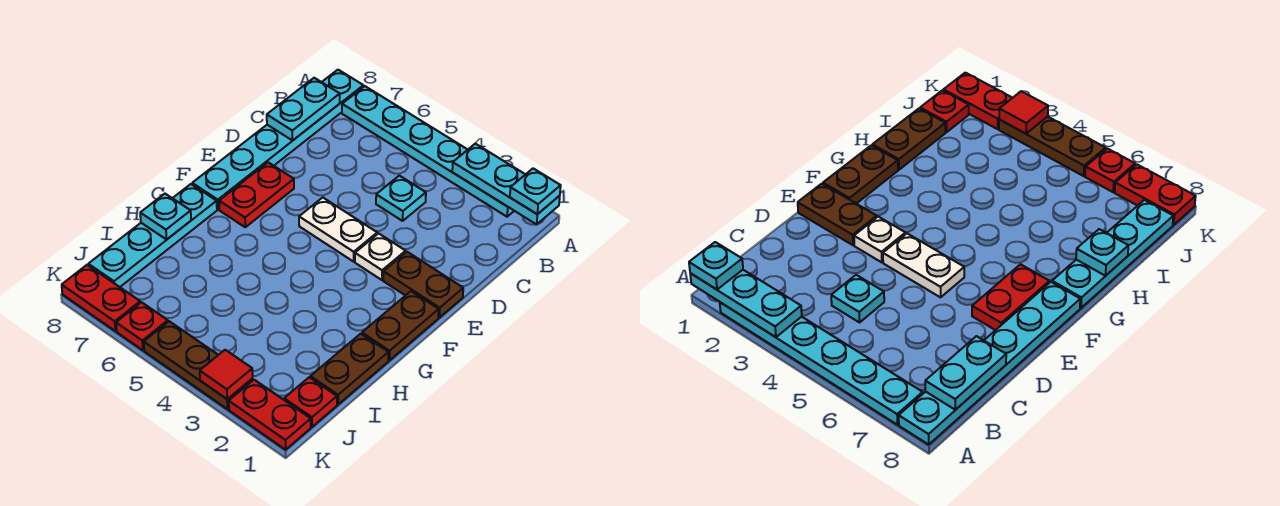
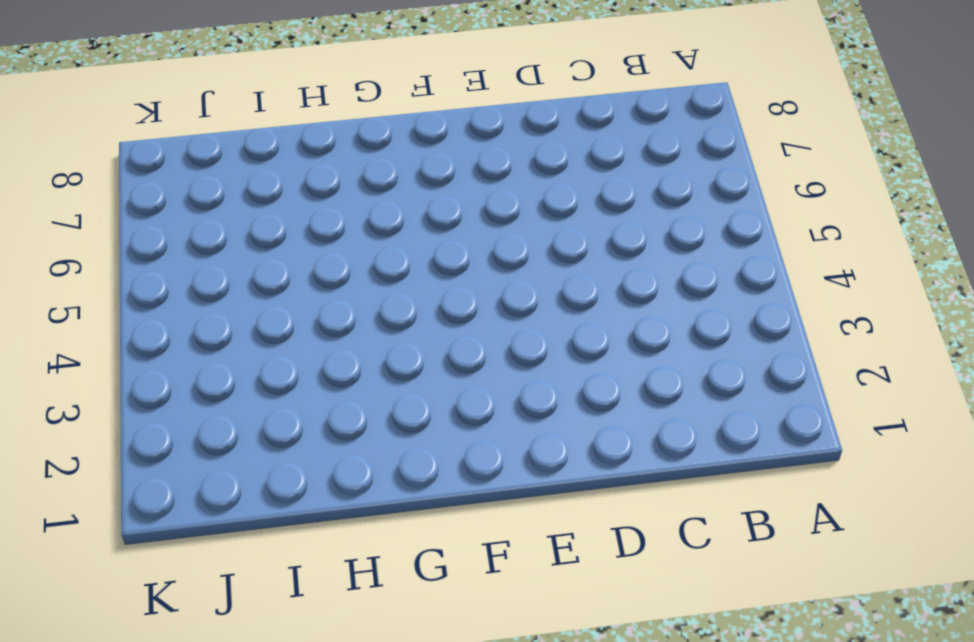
none -> cyan plate A2:A7 level 1
none -> cyan plate A8:F8 level 1
none -> cyan plate C4 level 1

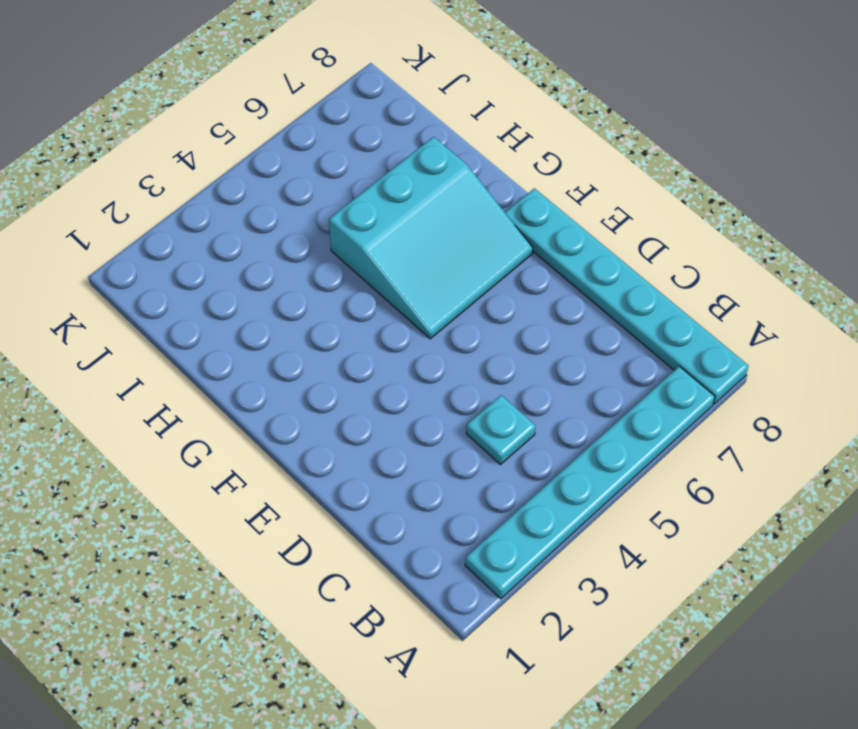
cyan slope F5:H7 level 1 top H -> red plate E7:F7 level 1
none -> brown plate E1:E2 level 1
none -> white plate E3 level 1
none -> white plate E4:E5 level 1

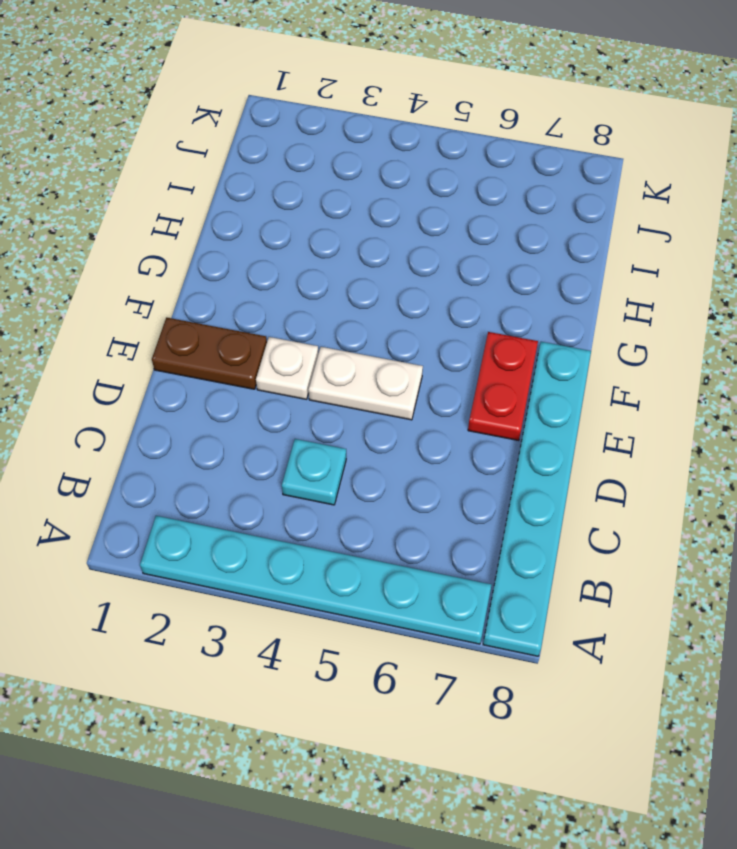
none -> brown plate F1:G1 level 1
none -> cyan plate G8:J8 level 1
none -> brown plate H1:I1 level 1

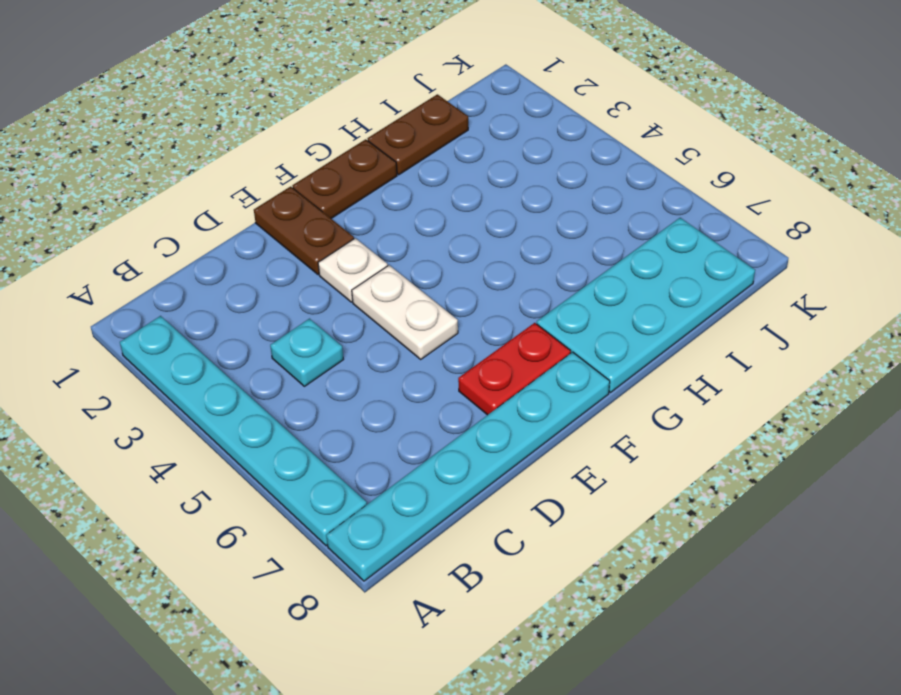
cyan plate G7:J8 level 1 -> cyan plate G8:J8 level 1
none -> red plate J1 level 1
none -> red plate K1:K2 level 1
none -> brown plate K3:K5 level 1

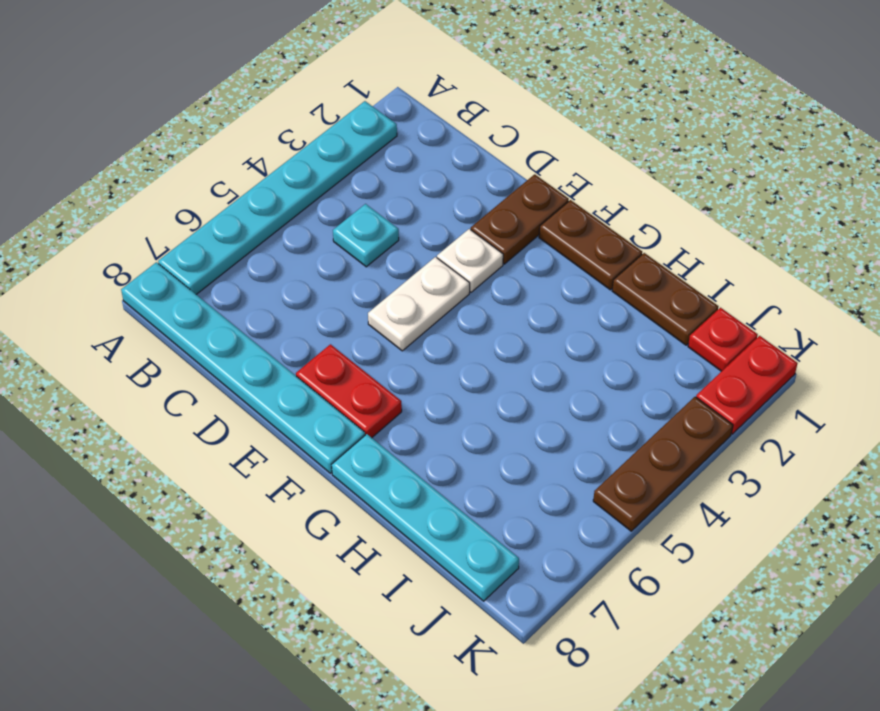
none -> red plate K6 level 1
none -> red plate K7:K8 level 1
none -> cyan plate A1:A3 level 2

